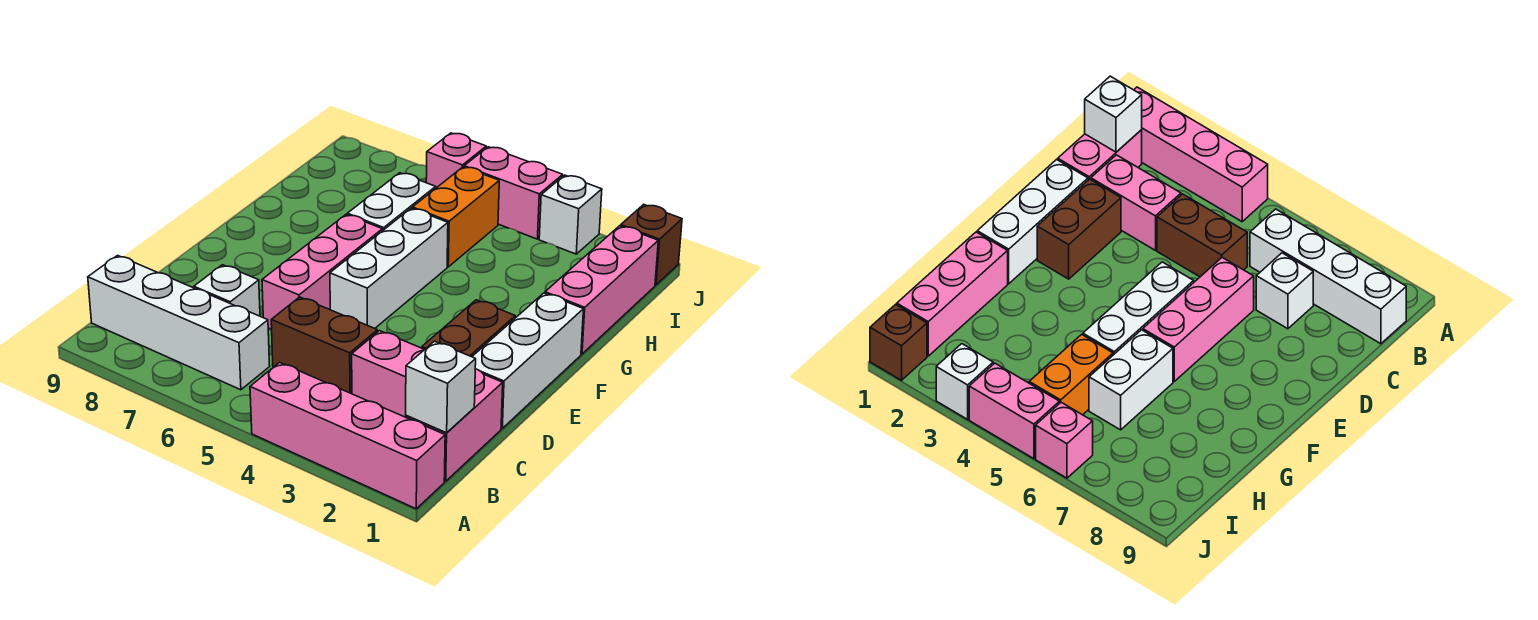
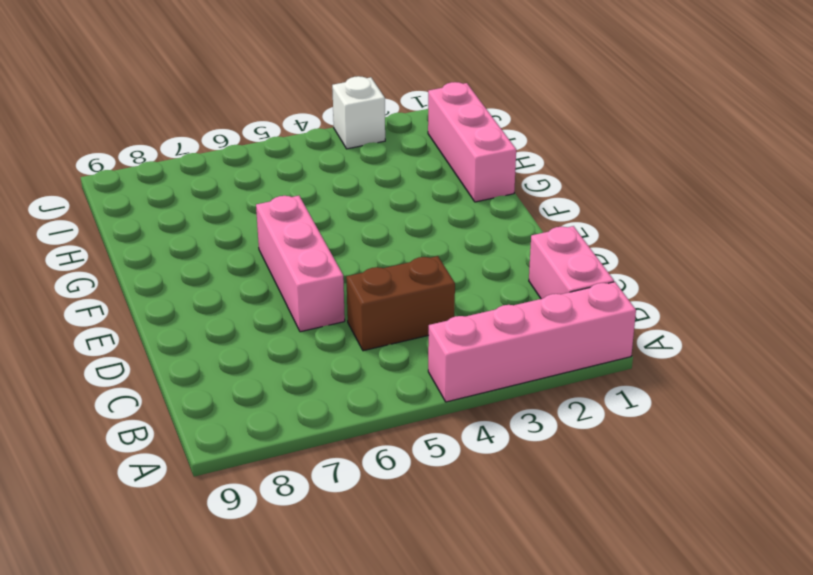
none -> white brick B6:B9 level 1
none -> pink brick C2:C3 level 1
none -> white brick C7 level 1

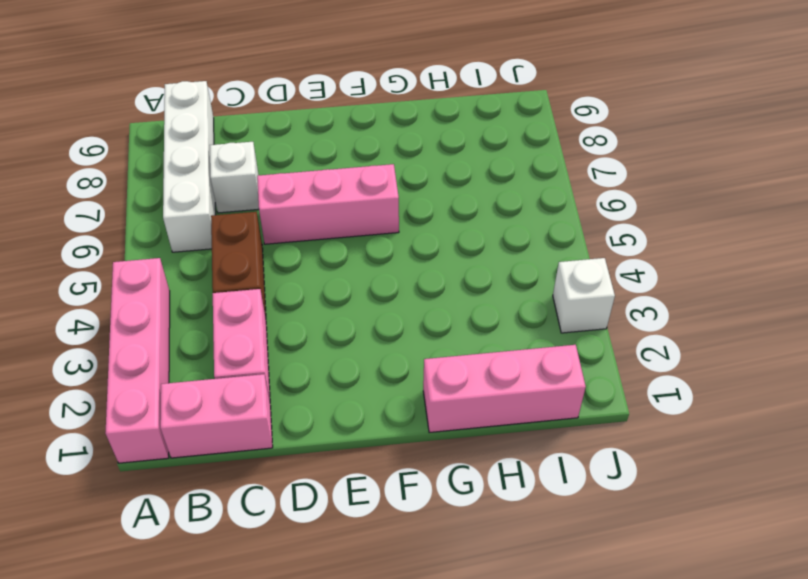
none -> white brick D1:F1 level 1
none -> brown brick D2:E2 level 1
none -> white brick E5:G5 level 1

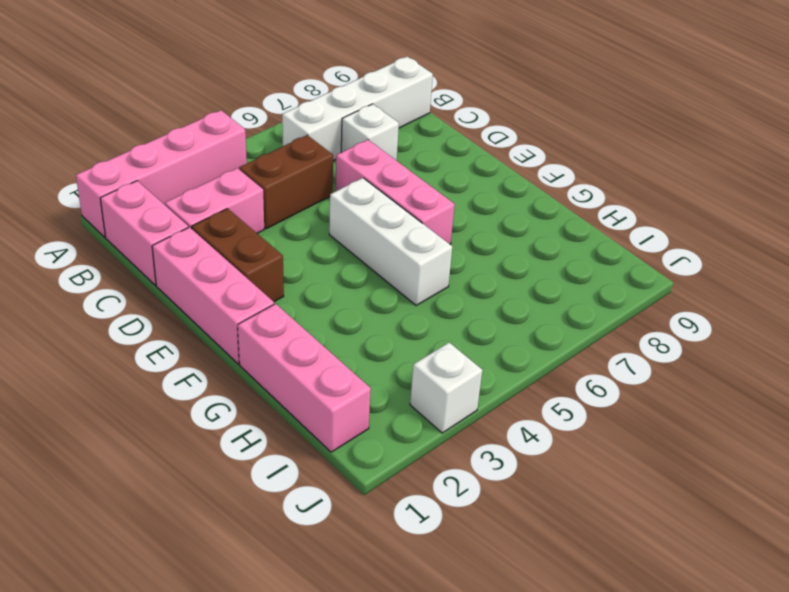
pink brick D1:F1 level 1 -> white brick D1:F1 level 1
none -> white brick G6:H6 level 1
none -> orange brick H5:I5 level 1
none -> brown brick J1 level 1

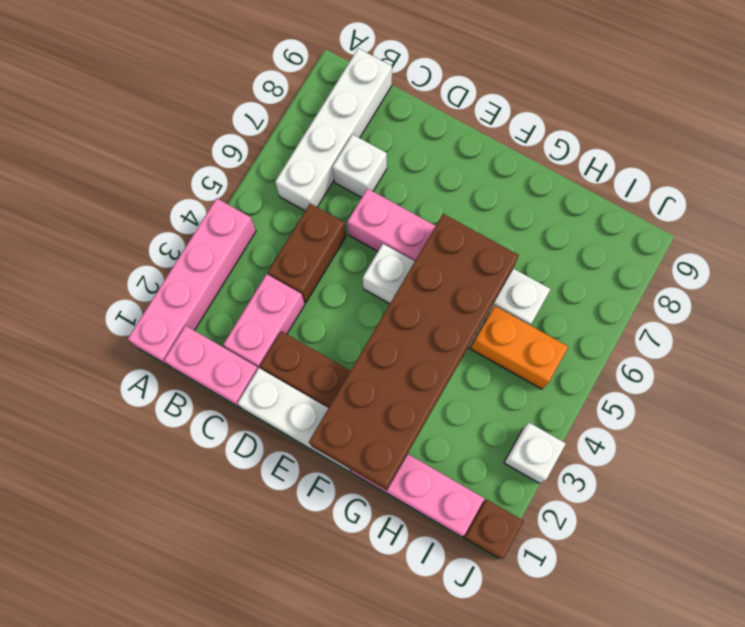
brown brick F1:G6 level 2 -> none
none -> pink brick J4:J5 level 1
none -> pink brick J6 level 1
none -> white brick B1 level 2

